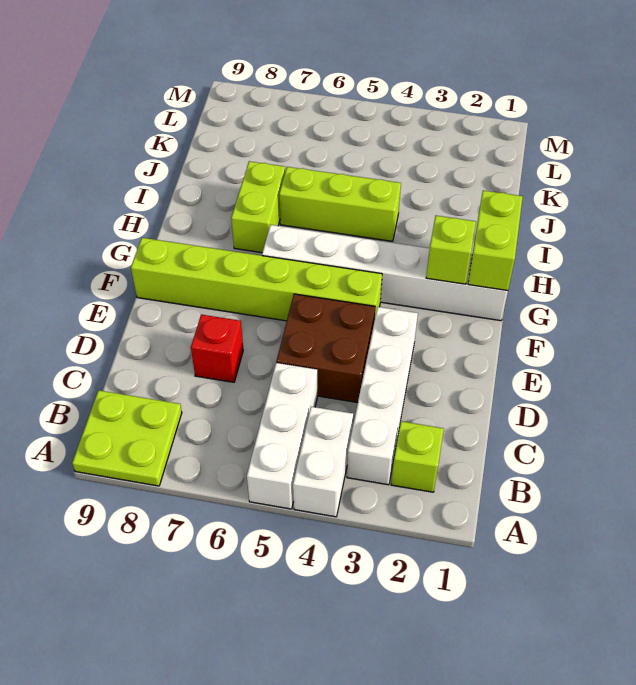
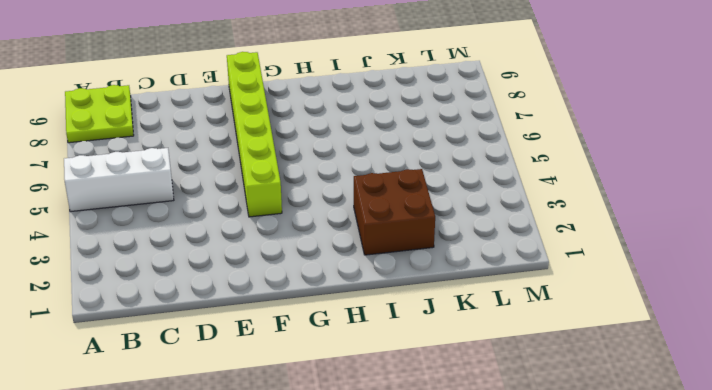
brown brick I2:J3 level 1 -> brown brick D4:E5 level 1
none -> white brick A4:B4 level 1
none -> lime brick B2 level 1
none -> white brick B3:E3 level 1

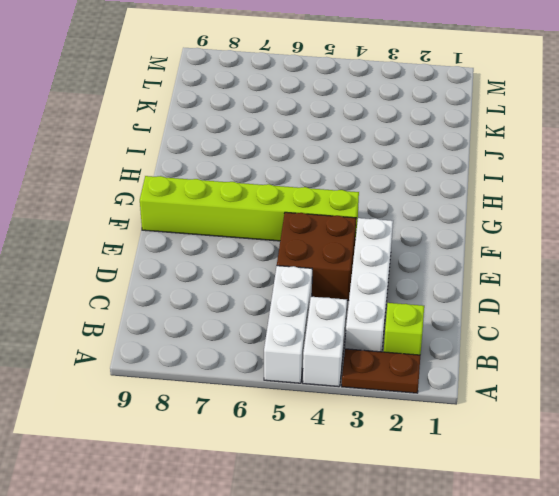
brown plate A2:A3 level 1 -> none
none -> lime plate A8:B9 level 1
none -> red brick D7 level 1
none -> white brick G1:G6 level 1

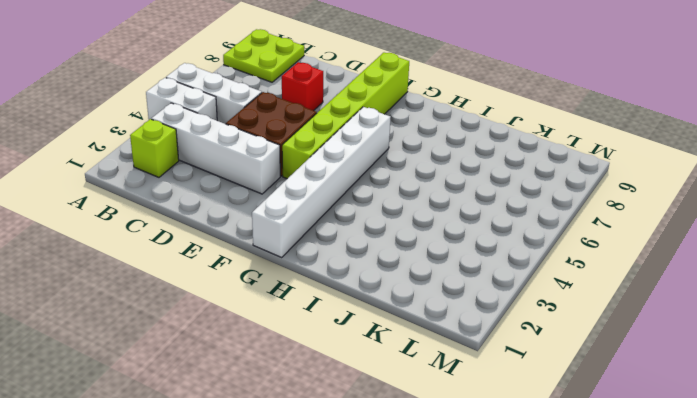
none -> lime brick H7:I7 level 1
none -> lime brick I4:I6 level 1
none -> lime brick G1:H1 level 2

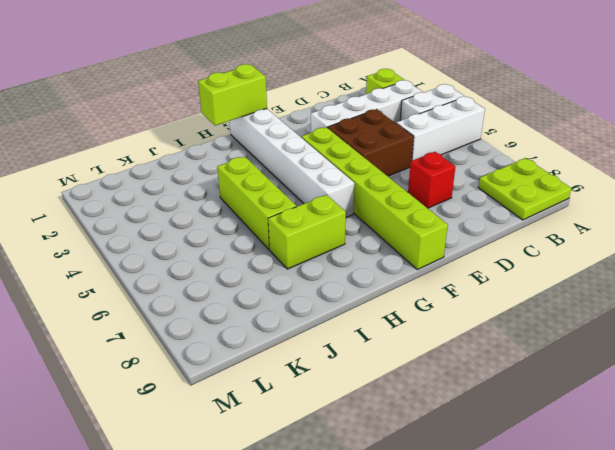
none -> lime brick G2 level 2

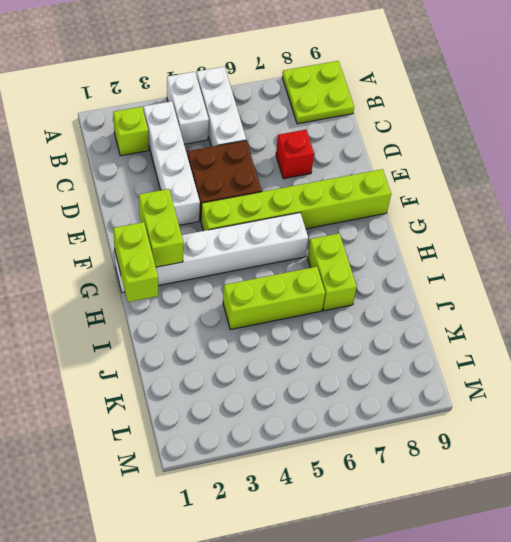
lime brick F2:G2 level 2 -> lime brick G2 level 2

